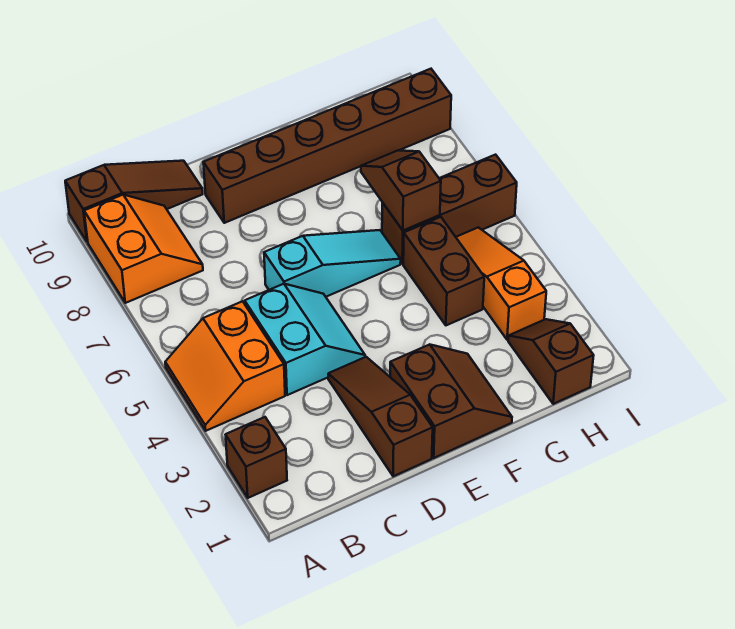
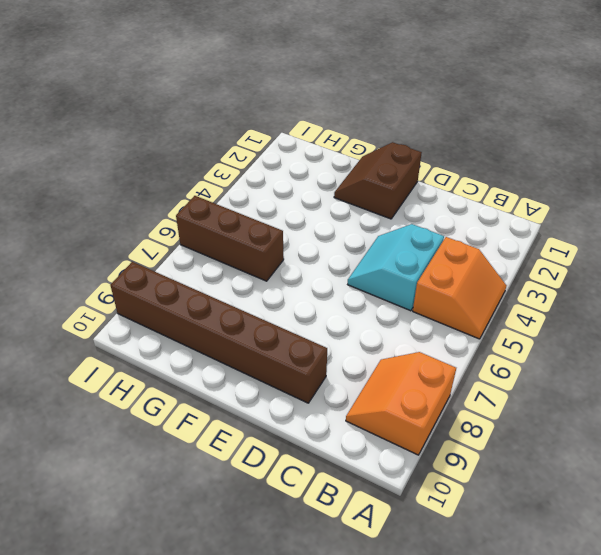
none -> brown brick A2 level 1
none -> brown slope A10:C10 level 1 top A
none -> brown slope D1:D3 level 1 top 1

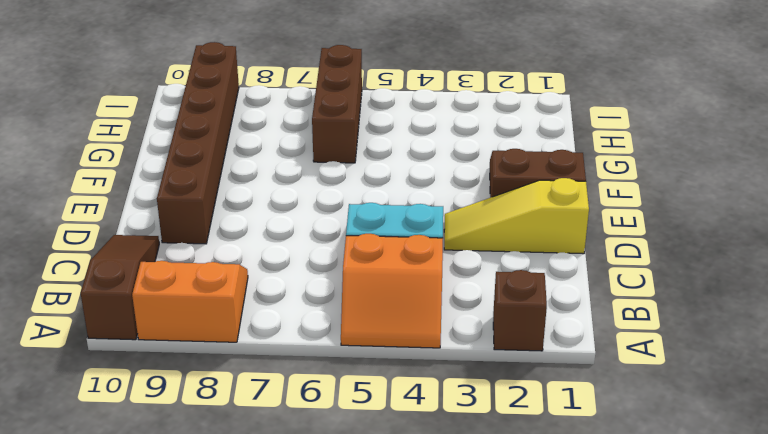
yellow slope D1:D3 level 1 top 1 -> brown slope D1:D3 level 1 top 1
none -> cyan slope D6:F6 level 1 top D
none -> brown brick G4:G5 level 1
none -> brown slope H1:H2 level 1 top 1

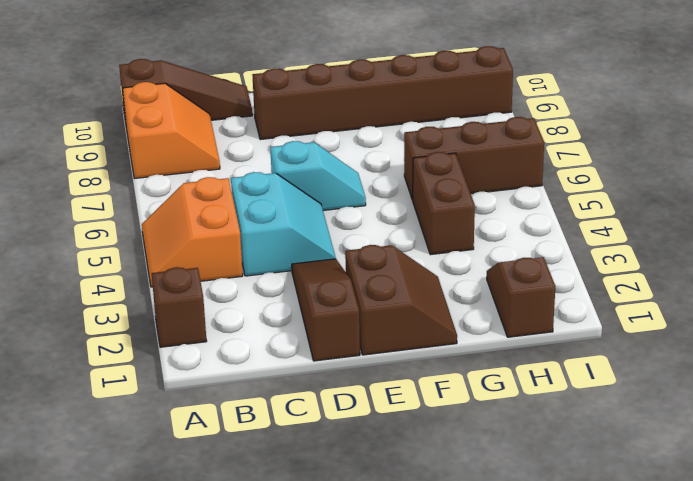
cyan slope D6:E6 level 1 top D -> cyan slope D6:F6 level 1 top D
none -> orange slope H3:H5 level 1 top 3
none -> brown slope G6:G7 level 2 top 6

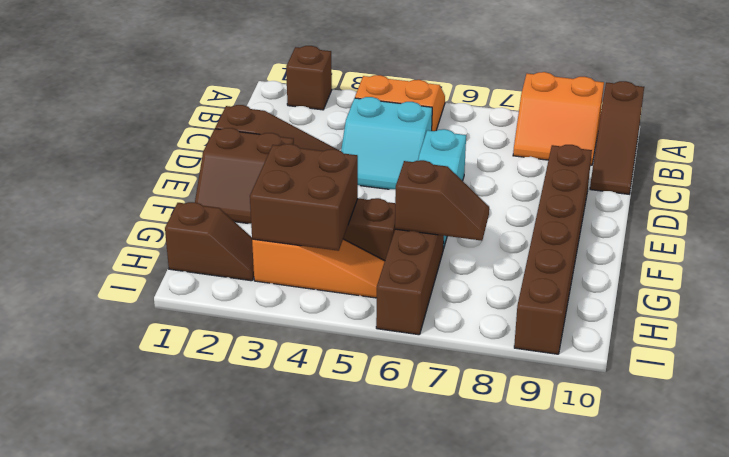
brown brick G3:H4 level 2 -> none

